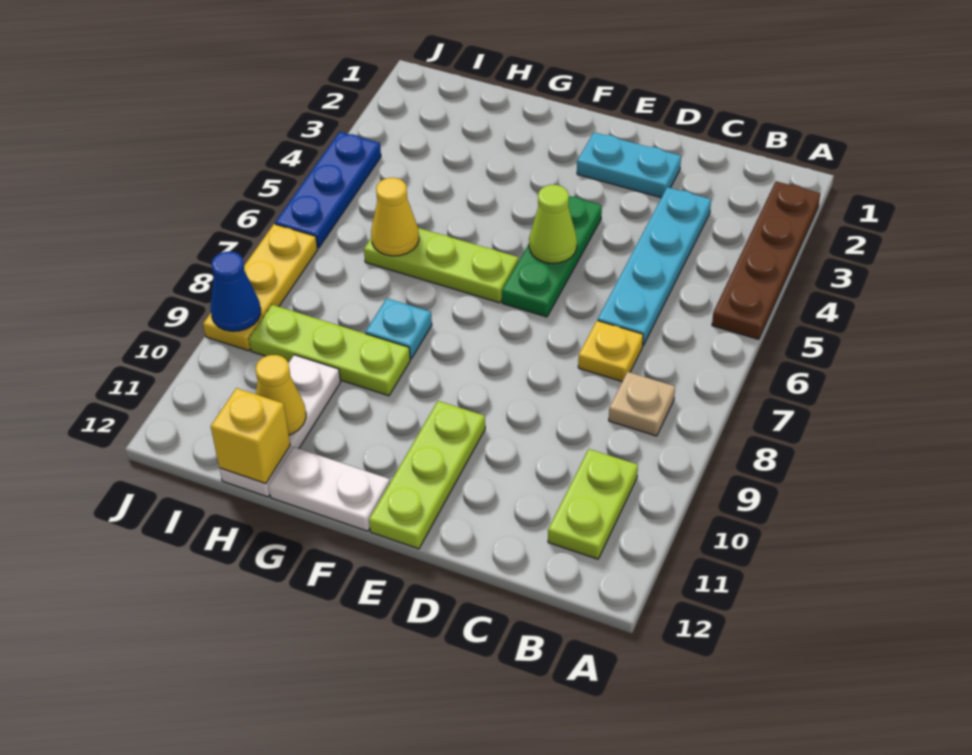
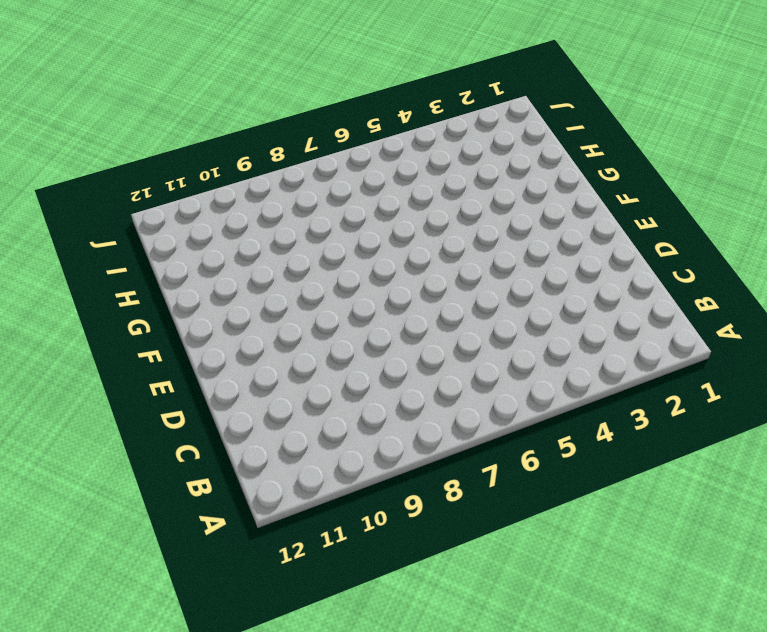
none -> brown plate A2:A5 level 1
none -> tan plate B8 level 1
none -> lime plate B10:B11 level 1

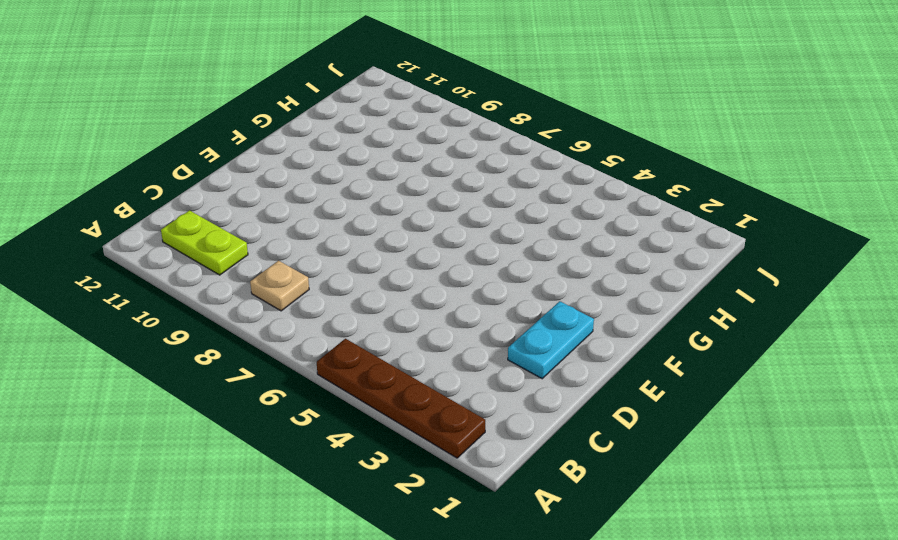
none -> cyan plate C3:C6 level 1
none -> yellow plate C7 level 1
none -> green plate E4:E6 level 1

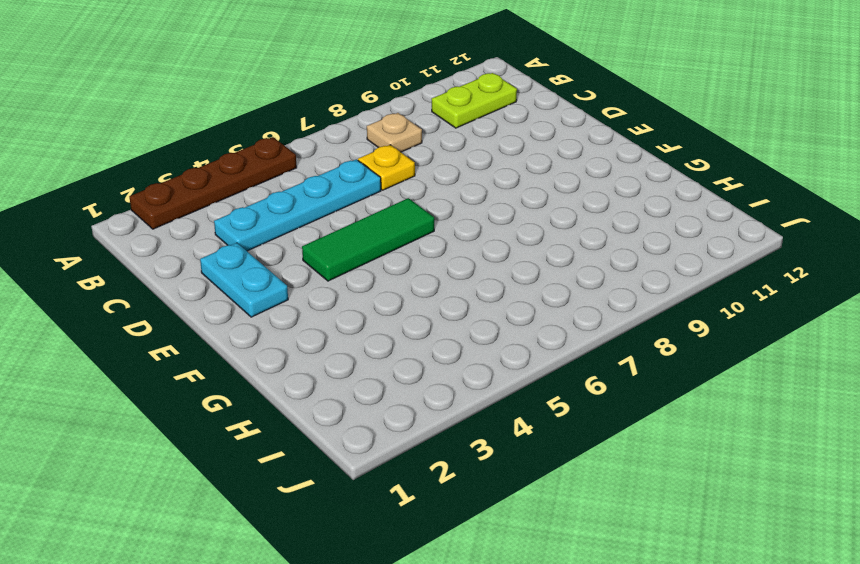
green tile E4:E6 level 1 -> green plate E4:E6 level 1
none -> lime plate E10:E12 level 1
none -> lime plate F6:H6 level 1
none -> white plate F12:G12 level 1

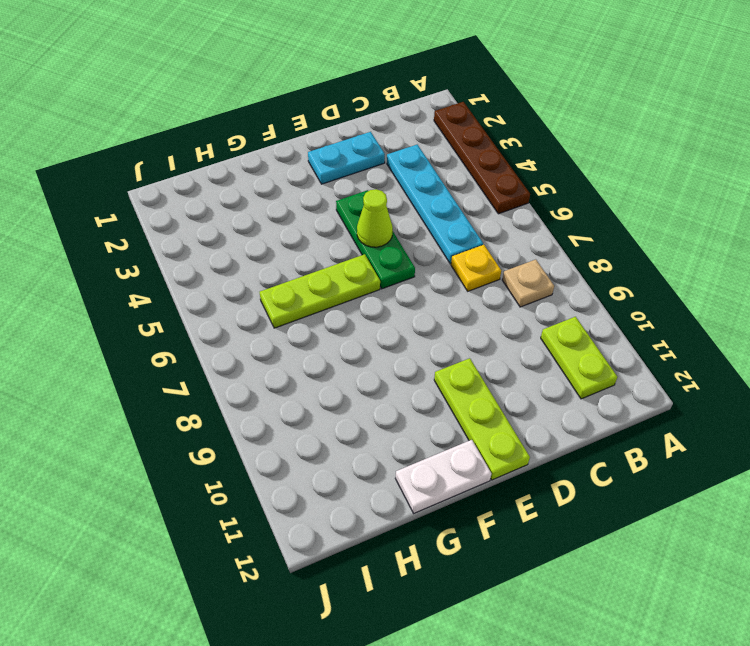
none -> cyan plate G8 level 1
none -> lime plate G9:I9 level 1
none -> white plate H10:H12 level 1

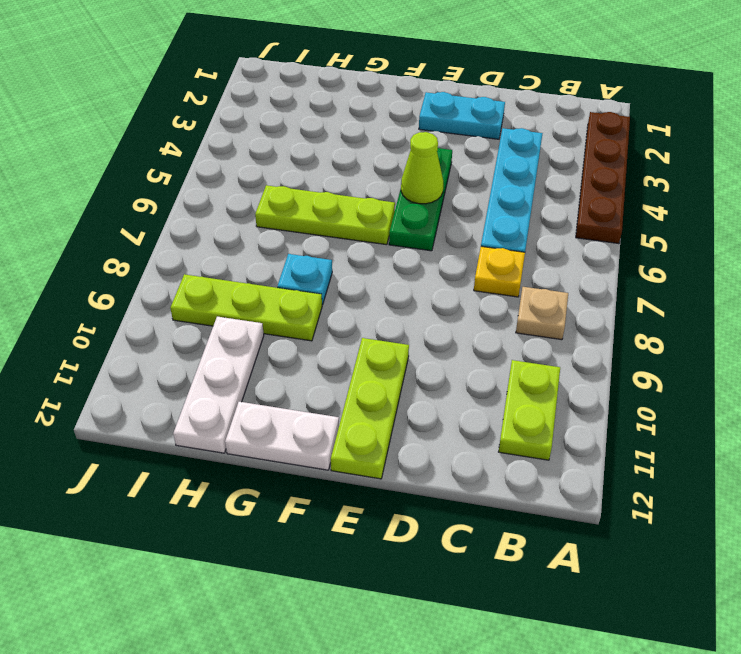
none -> blue plate J4:J6 level 1
none -> yellow plate J7:J9 level 1
none -> yellow cone H6 level 2

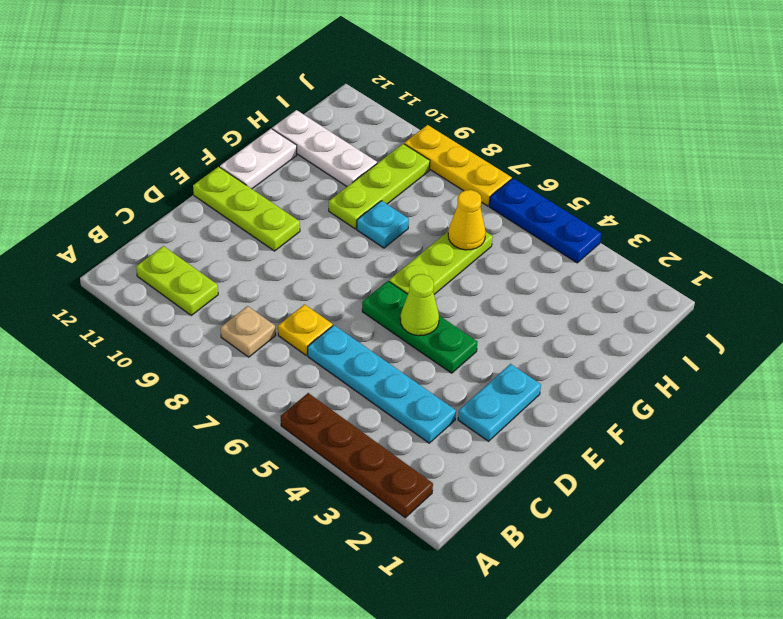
none -> yellow cone H11 level 2
none -> yellow brick H12 level 2
none -> blue cone J9 level 2

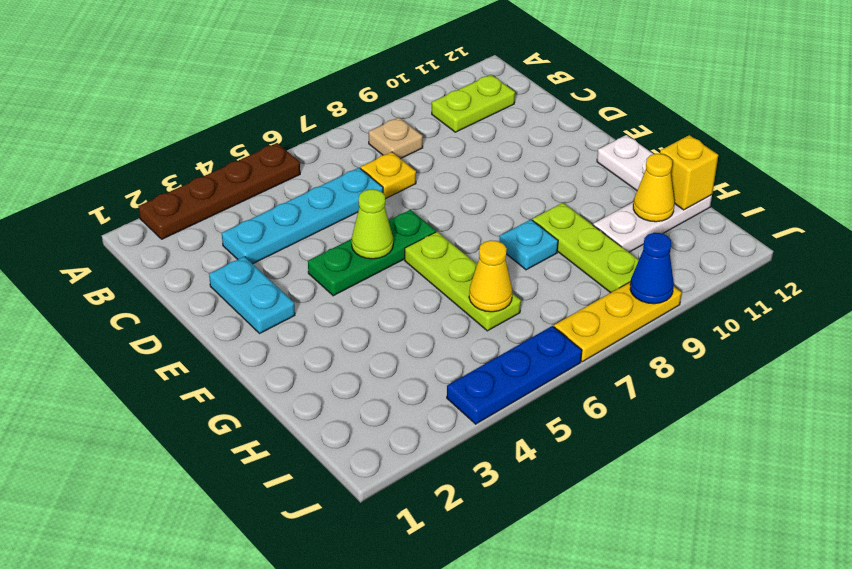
none -> lime plate E10:E12 level 1

